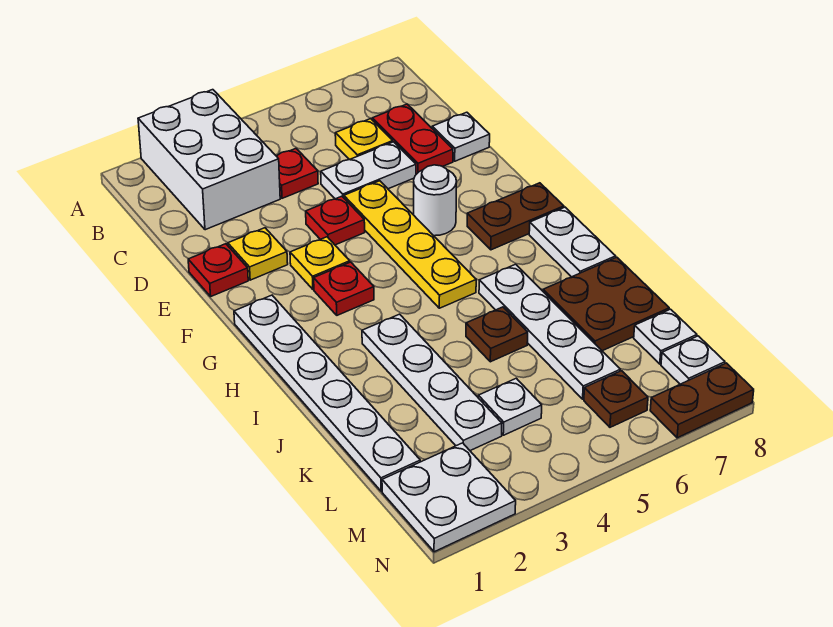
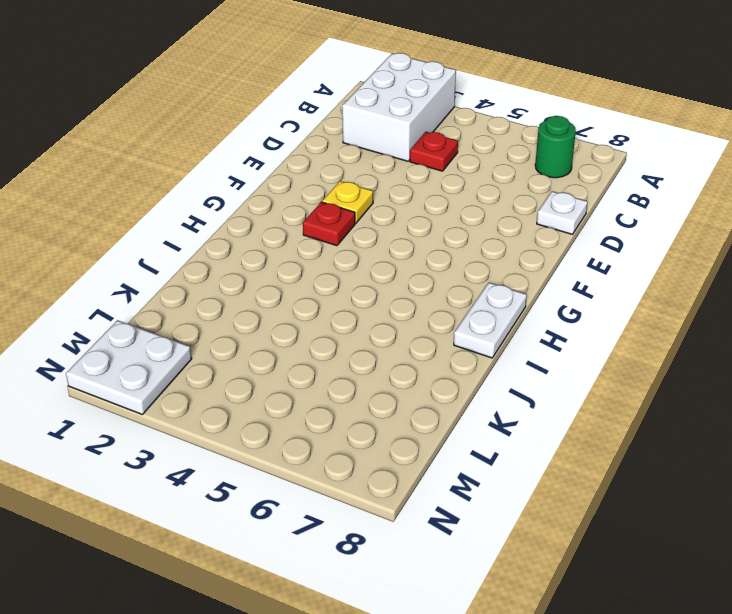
green round brick B7 level 1 -> none
none -> yellow plate C6 level 1
none -> red plate C7:D7 level 1
none -> white plate D5:D6 level 1

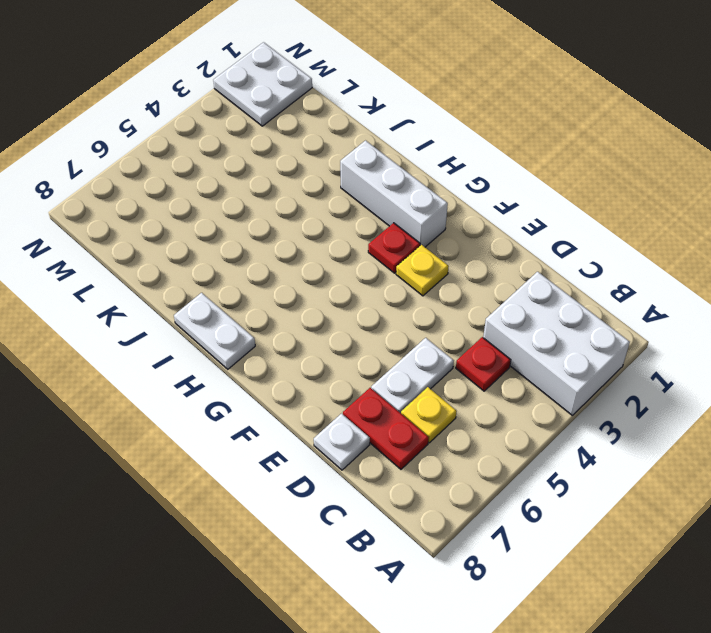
white brick G2:I2 level 1 -> none
none -> red plate E1 level 1
none -> yellow plate E2 level 1
none -> red plate E4 level 1

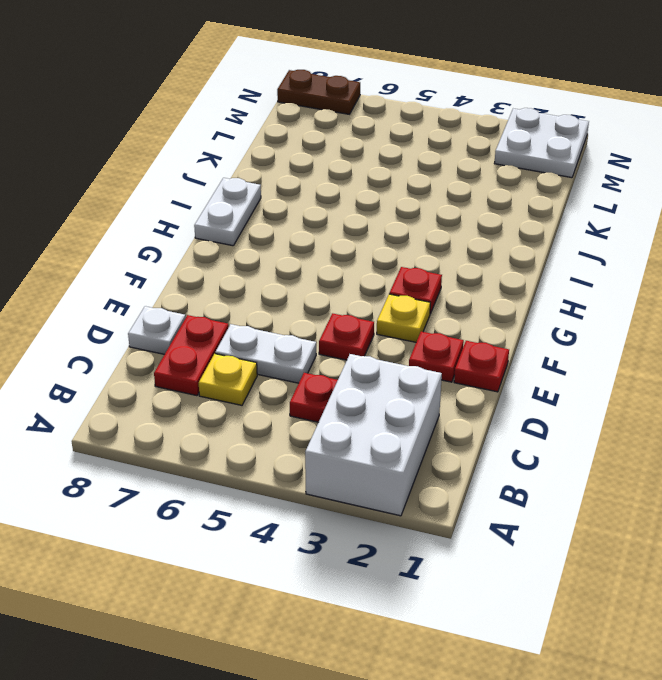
red plate E2 level 1 -> yellow plate E2 level 1
none -> yellow plate E5:H5 level 1
none -> white round brick F6 level 1
none -> white plate G1:L1 level 1

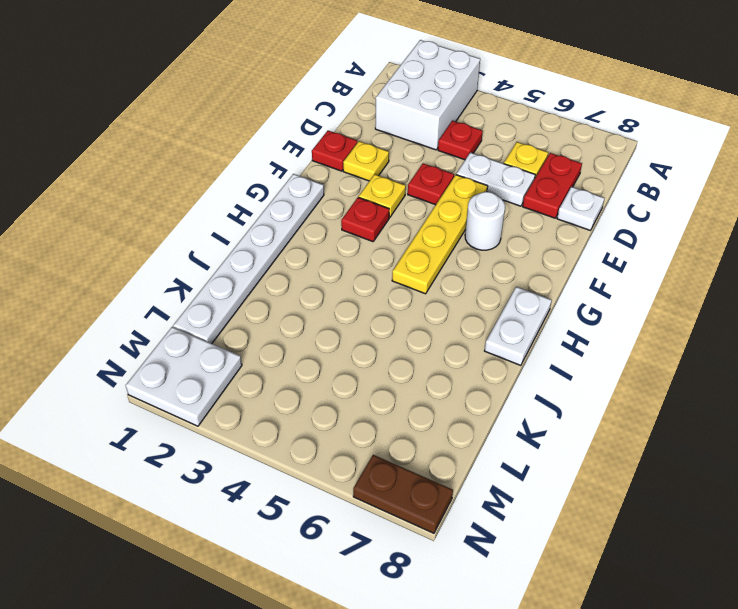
none -> brown plate G7:G8 level 1
none -> white plate I3:L3 level 1
none -> white plate I6:L6 level 1

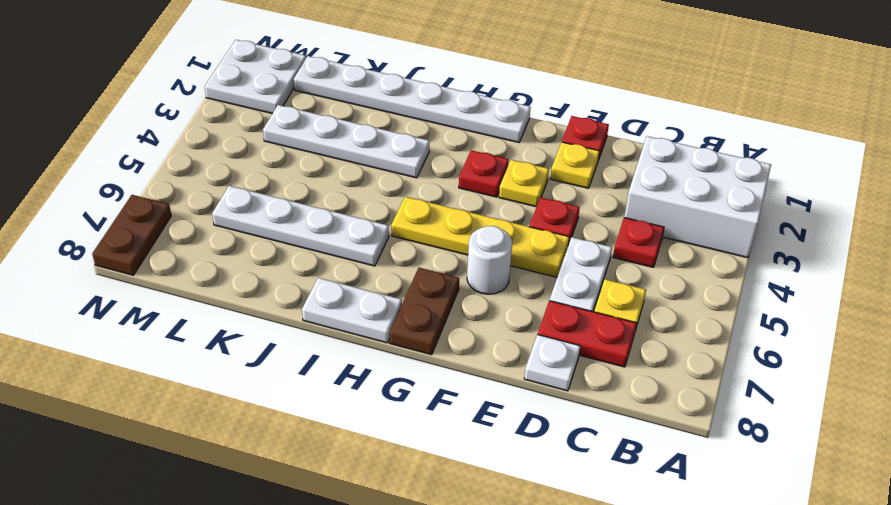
none -> brown plate J5 level 1
none -> brown plate J7:K8 level 1
none -> white plate L4 level 1

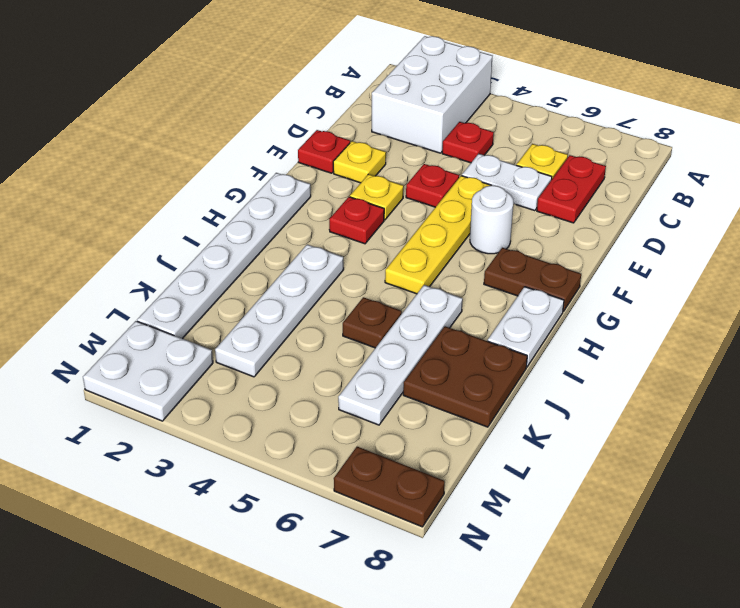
none -> white plate D8 level 1
none -> white plate L4 level 1
none -> white plate L8 level 1

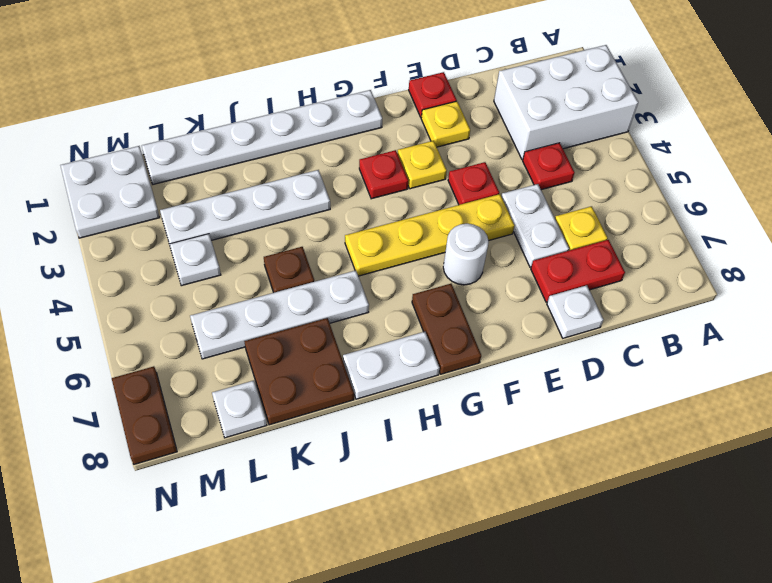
none -> brown plate M6 level 1
none -> white plate M8 level 1

